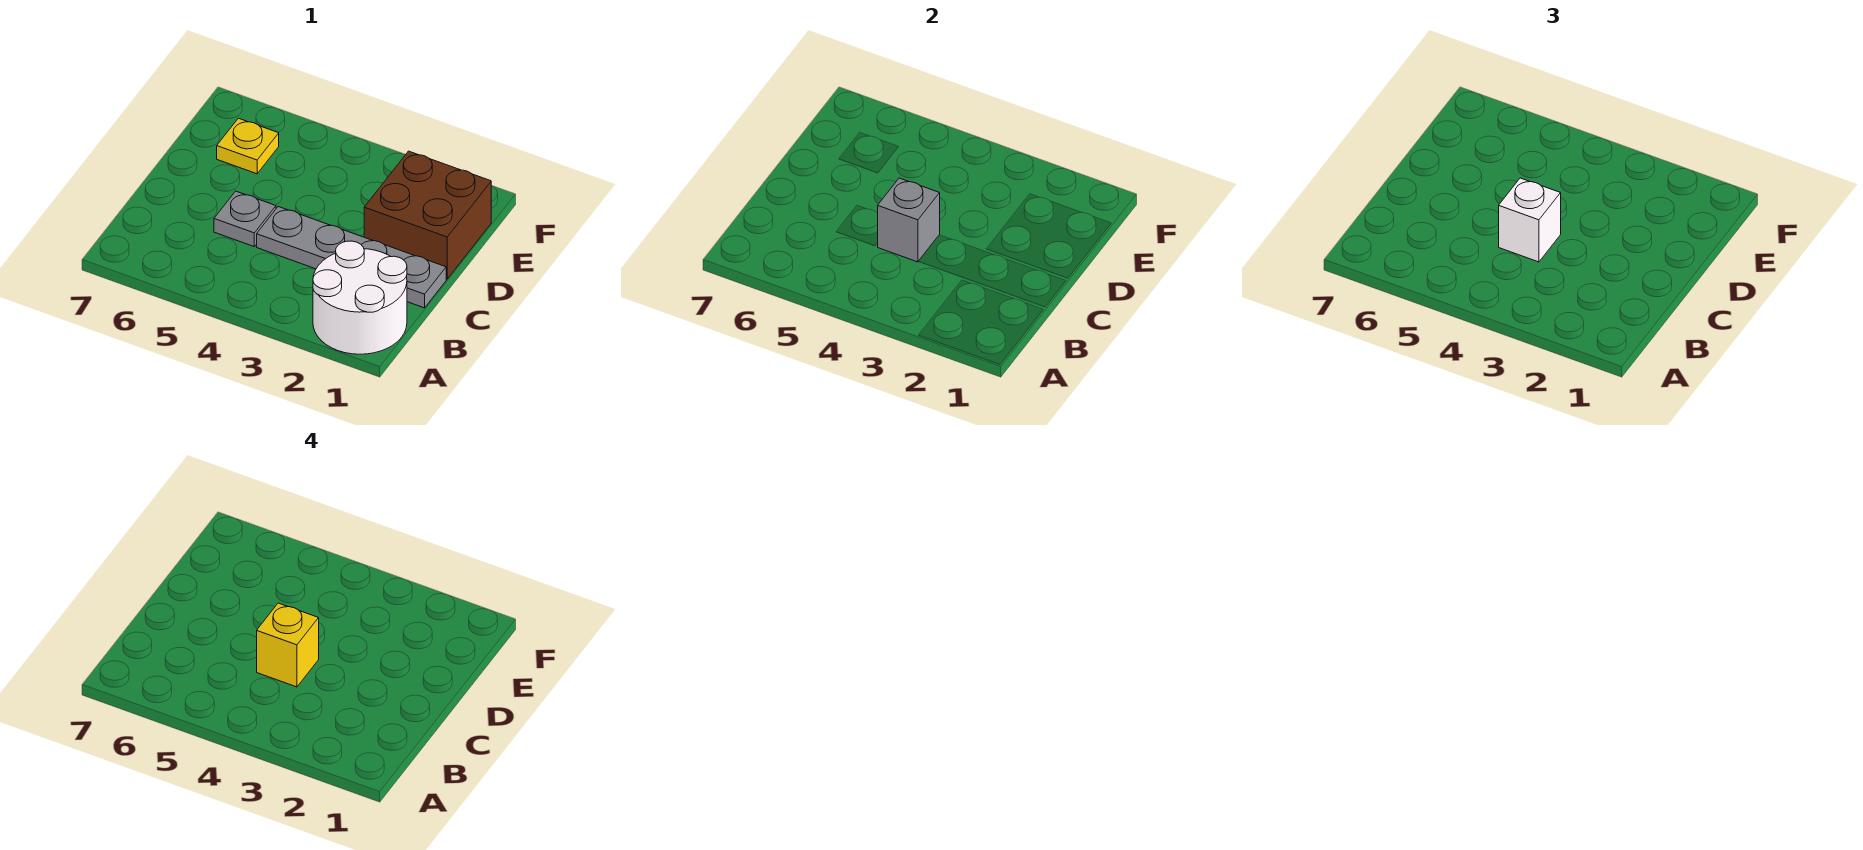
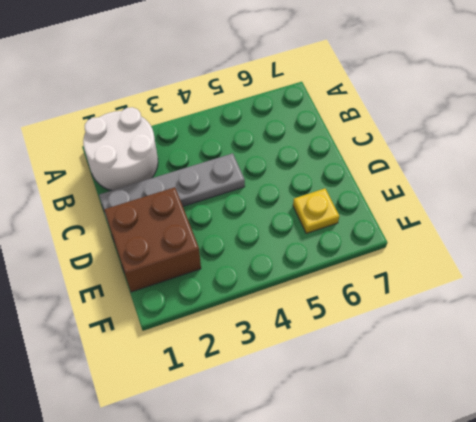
none -> grey plate C5 level 1
none -> grey brick C4 level 2

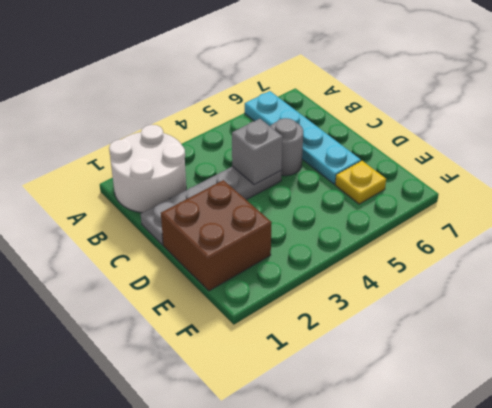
cyan plate A6:D6 level 1 -> none
grey round brick C5 level 1 -> grey plate C5 level 1
none -> white brick C4 level 3
none -> yellow brick C4 level 4

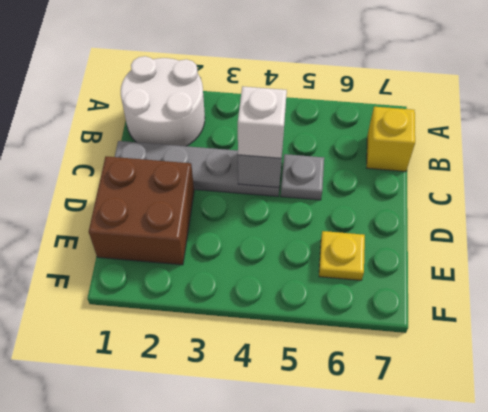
yellow brick B7 level 1 -> yellow brick C4 level 4

